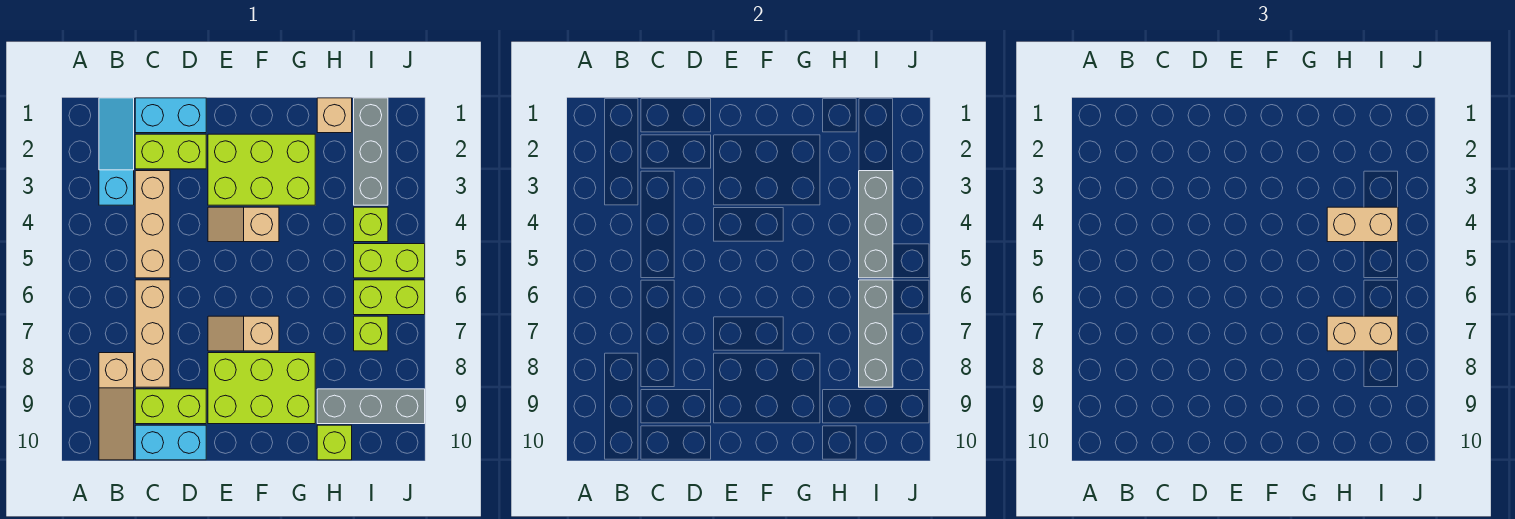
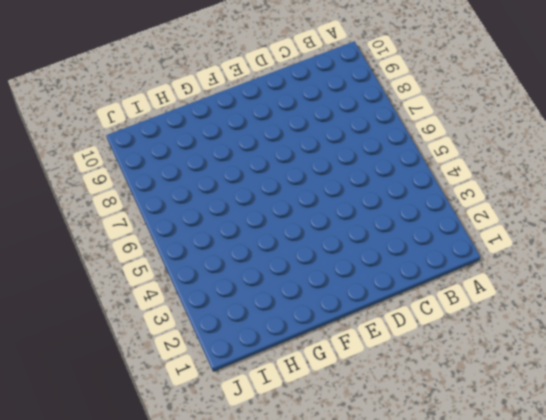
none -> cyan slope B1:B3 level 1 top 3
none -> tan slope B8:B10 level 1 top 8
none -> cyan brick C1:D1 level 1

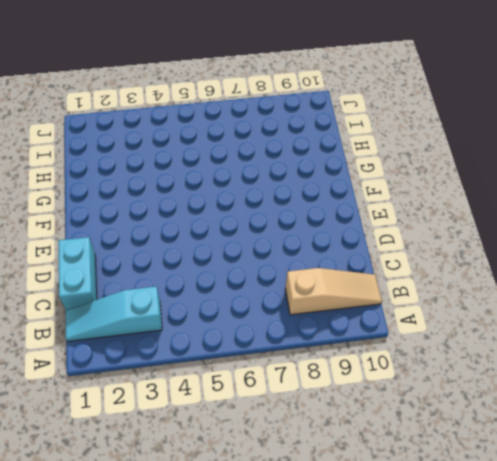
none -> lime brick C2:D2 level 1
none -> tan brick C3:C5 level 1
none -> tan brick C6:C8 level 1

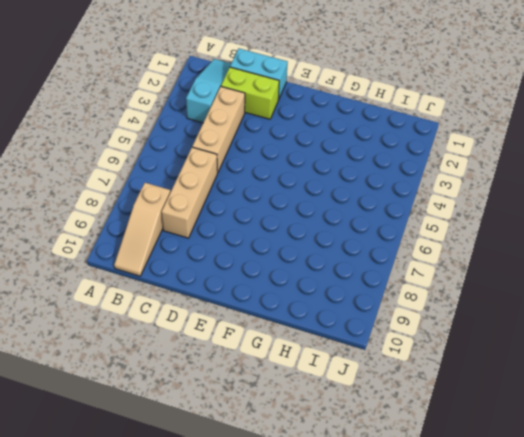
none -> lime brick C9:D9 level 1
none -> cyan brick C10:D10 level 1
none -> lime brick E2:G3 level 1

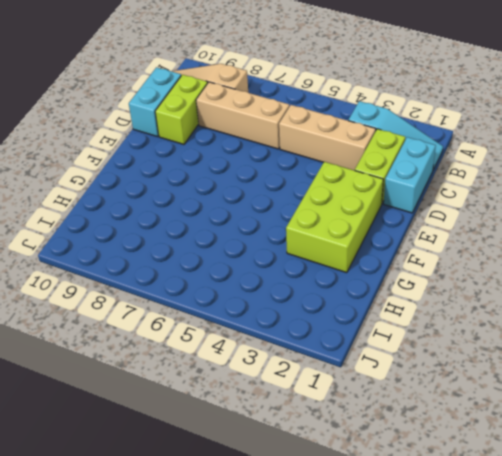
none -> tan slope E4:F4 level 1 top F
none -> tan slope E7:F7 level 1 top F
none -> lime brick E8:G9 level 1

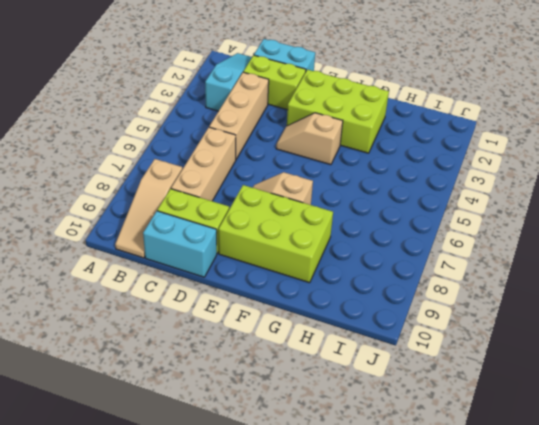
none -> tan brick H1 level 1
none -> grey brick H9:J9 level 1
none -> lime brick H10 level 1

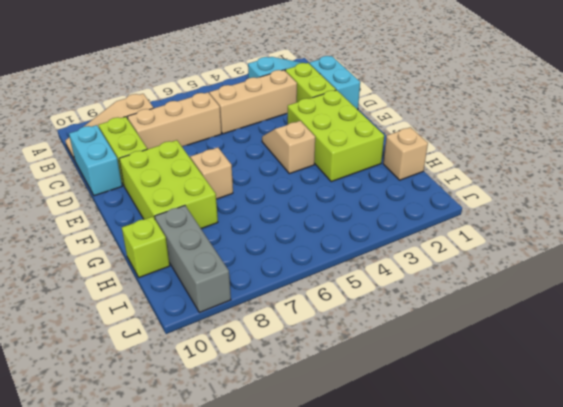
none -> grey brick I1:I3 level 1
none -> lime brick I4 level 1
none -> lime brick I5:J5 level 1

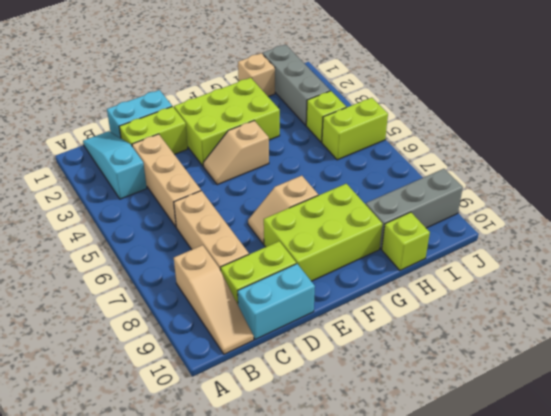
none -> lime brick I6:J6 level 1
none -> lime brick I7 level 1
none -> grey brick I3:I5 level 2

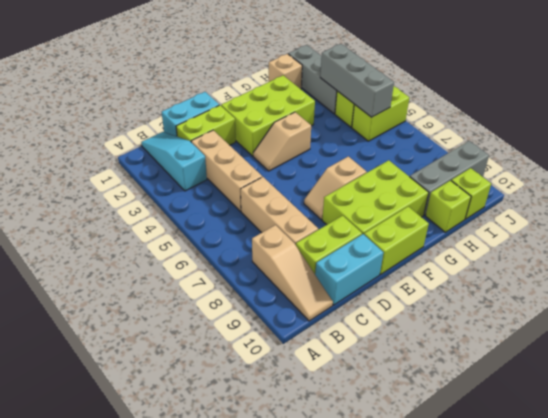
lime brick E10:F10 level 1 -> lime brick I6:J6 level 1
lime brick I10 level 1 -> lime brick I7 level 1
none -> grey brick I6:I8 level 2
none -> tan brick H4:I4 level 3
none -> tan brick H7:I7 level 3

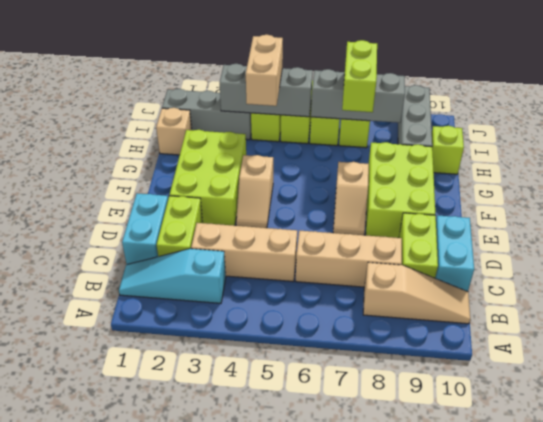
lime brick H7:I7 level 3 -> tan brick H7:I7 level 3

